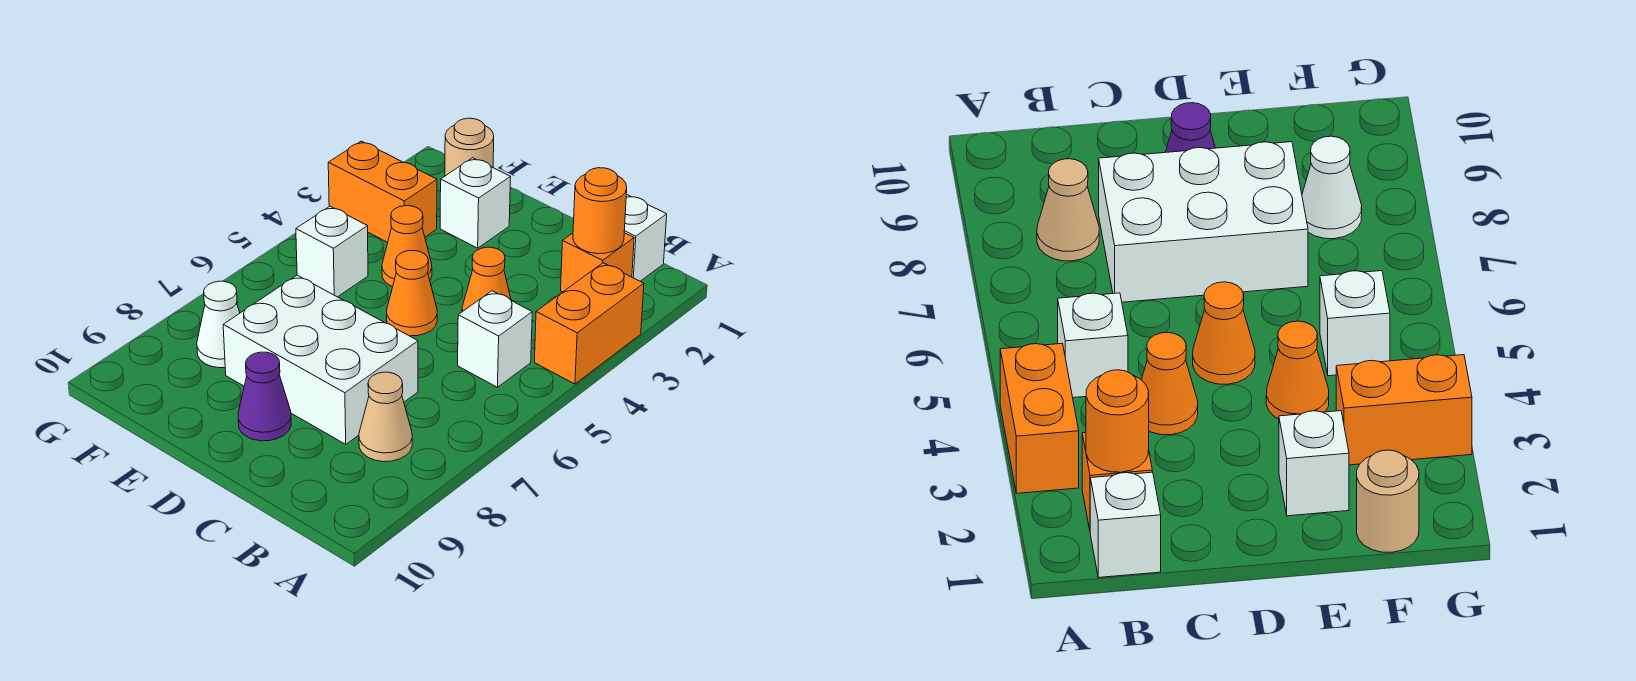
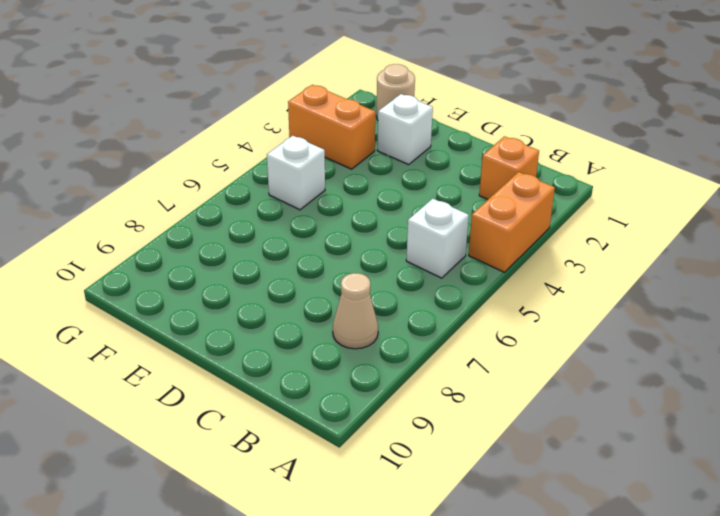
none -> white brick B1 level 1
none -> orange cone C4 level 1
none -> white brick C7:E8 level 1

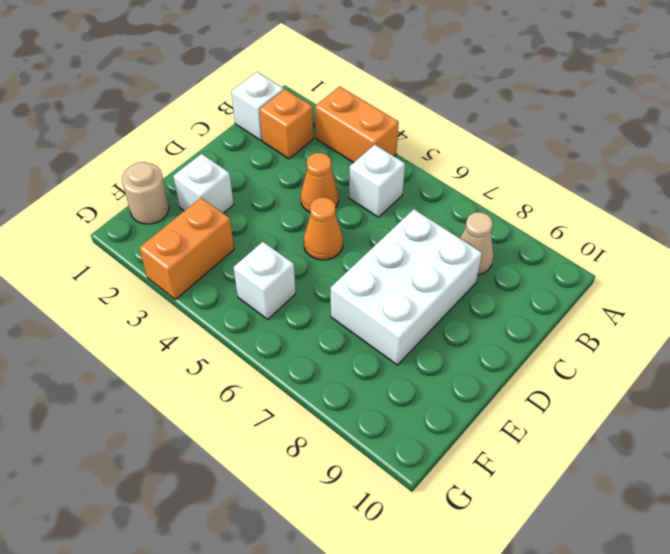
none -> purple cone D9 level 1
none -> orange cone E4 level 1
none -> white cone F8 level 1

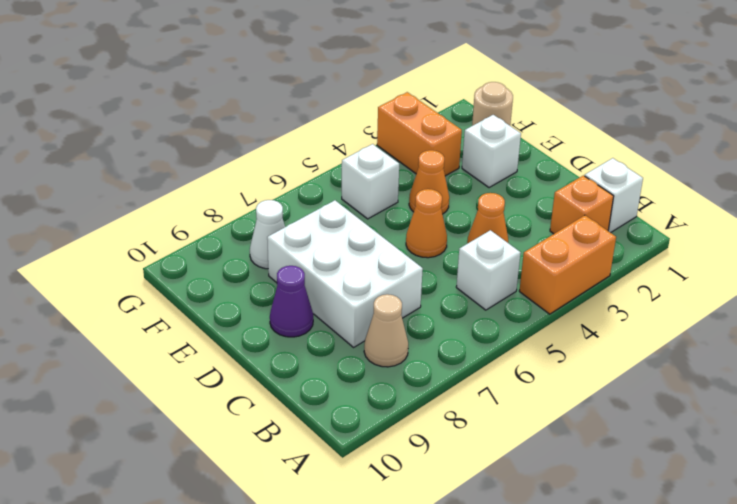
none -> orange round brick B2 level 2

